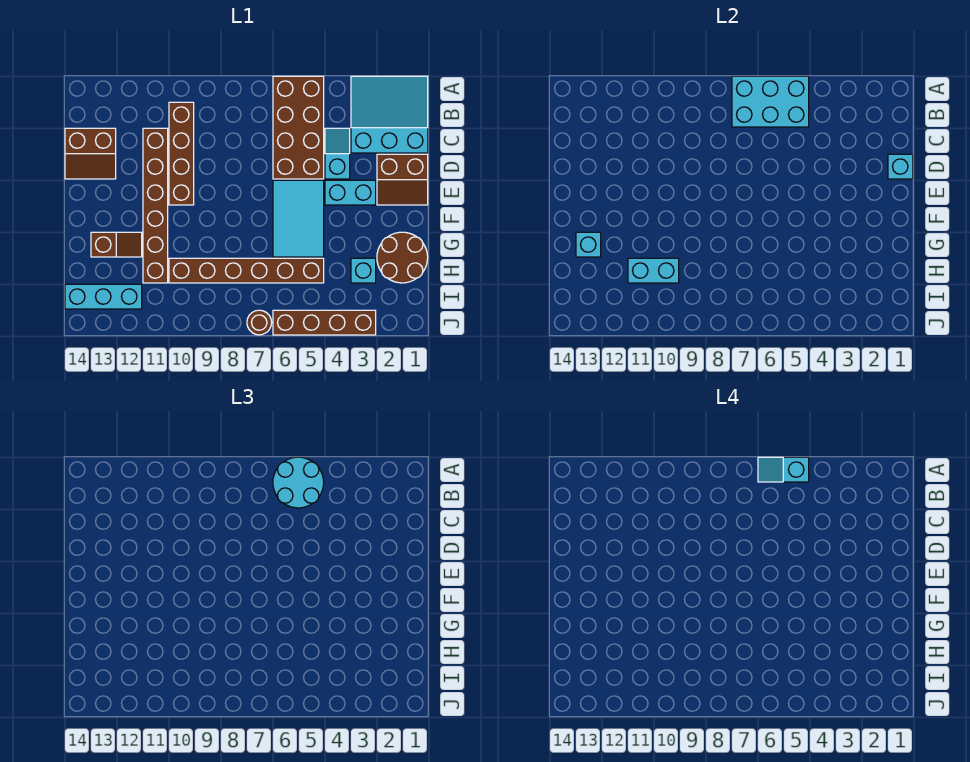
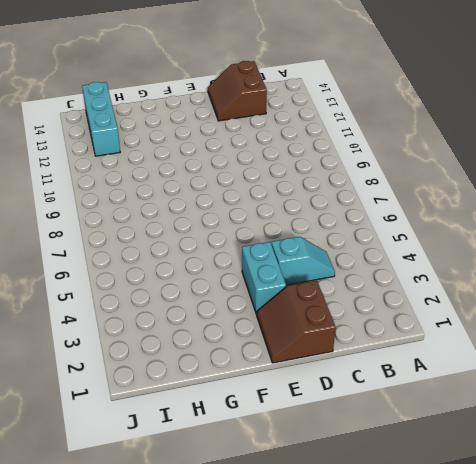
none -> cyan slope A1:C3 level 1 top C
none -> brown brick A5:D6 level 1
none -> brown brick B10:E10 level 1

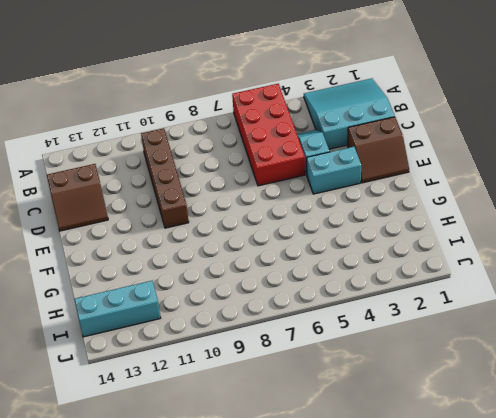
red brick A5:D6 level 1 -> brown brick A5:D6 level 1
none -> brown brick C11:H11 level 1
none -> cyan tile E5:G6 level 1
none -> brown round brick G1:H2 level 1

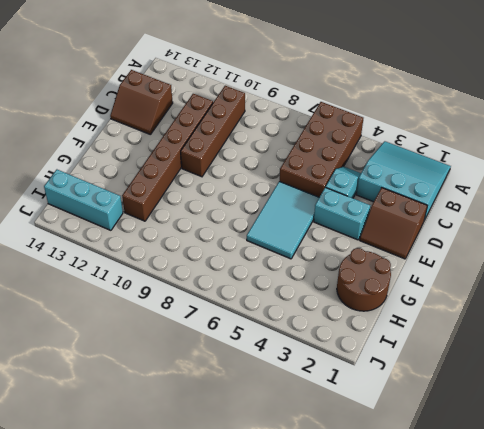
none -> brown slope G12:G13 level 1 top 13
none -> cyan brick H3 level 1
none -> brown brick H5:H10 level 1

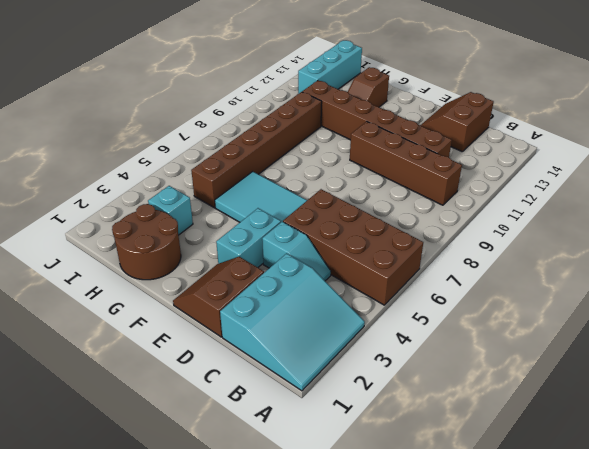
none -> brown brick J3:J6 level 1
none -> brown round brick J7 level 1
none -> cyan brick A5:B7 level 2

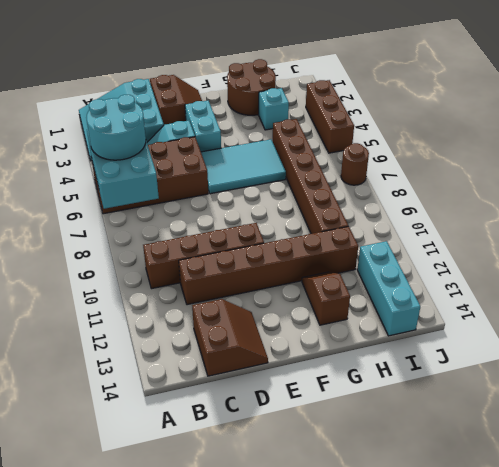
brown brick J3:J5 level 1 -> brown brick J3:J6 level 1
none -> cyan brick D1 level 2
none -> cyan brick G13 level 2
none -> cyan brick H10:H11 level 2

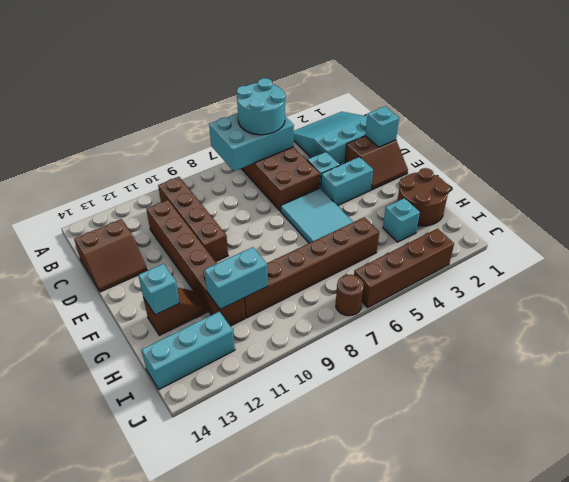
none -> cyan slope A5:A6 level 4 top 5

